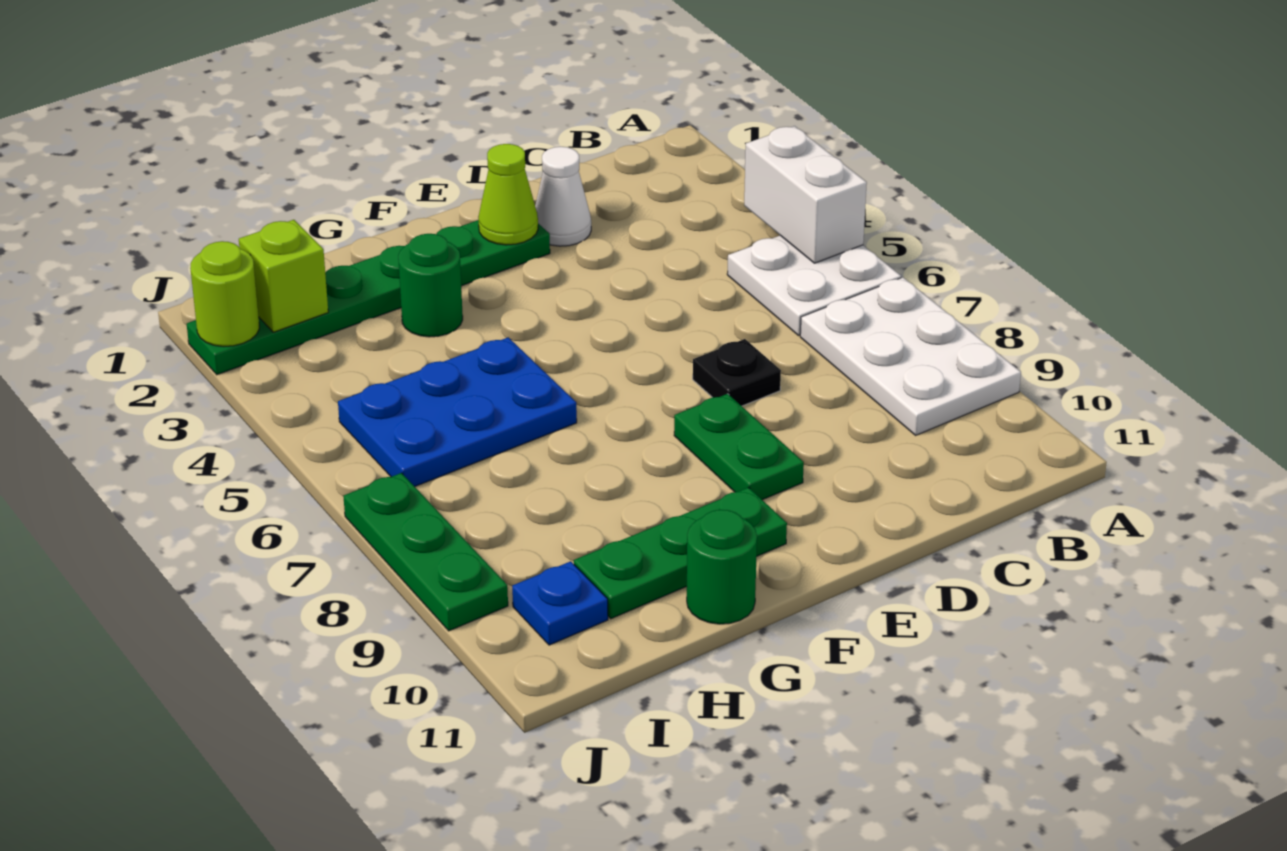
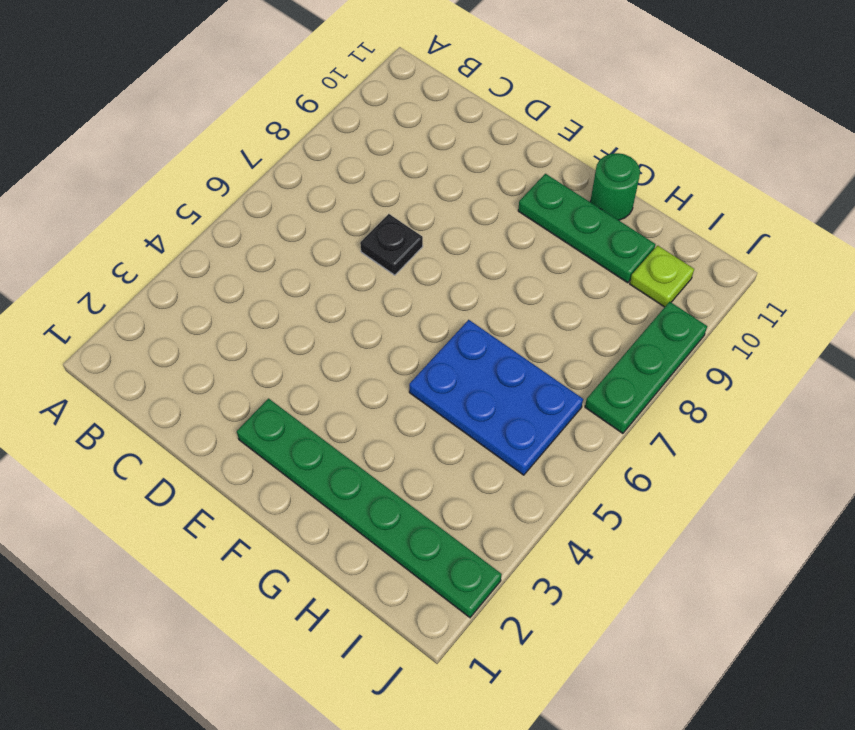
lime plate I10 level 1 -> blue plate I10 level 1
none -> white plate A5:B6 level 1
none -> white plate A7:B9 level 1
none -> white cone D2 level 1

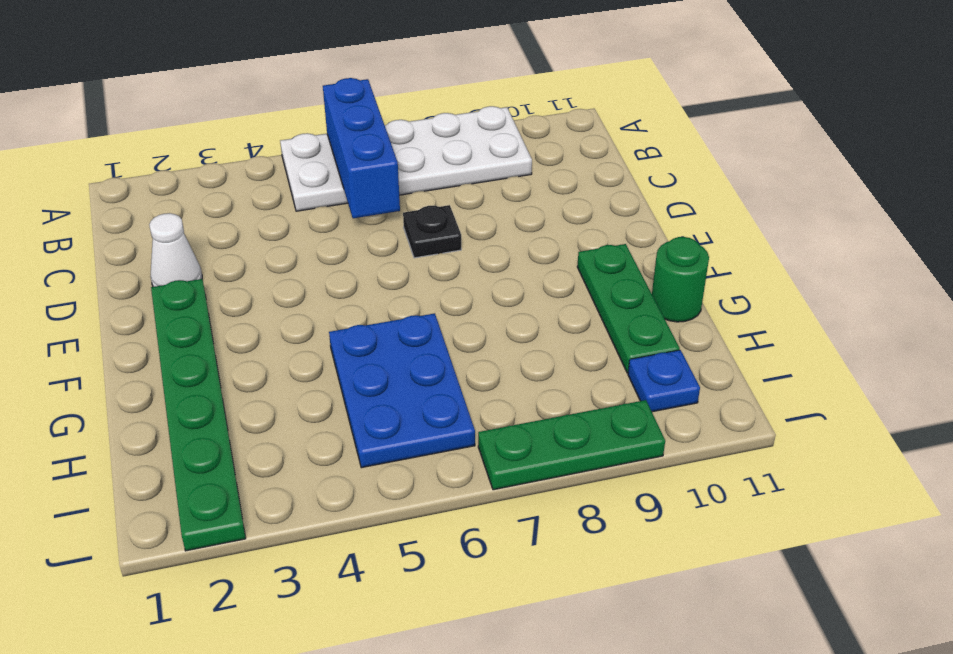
blue brick A6:C6 level 2 -> none
none -> green plate E8:E9 level 1
none -> green round brick G3 level 1
none -> white brick A4:A5 level 2

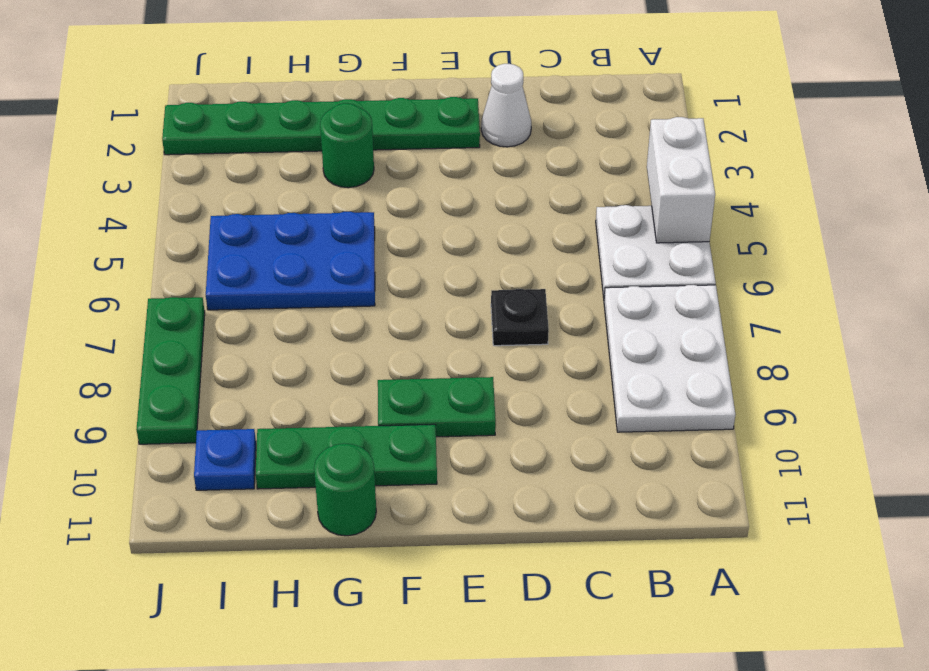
green plate E9:F9 level 1 -> green plate E8:E9 level 1
none -> lime cone E2 level 2
none -> lime brick I2 level 2
none -> lime round brick J2 level 2

